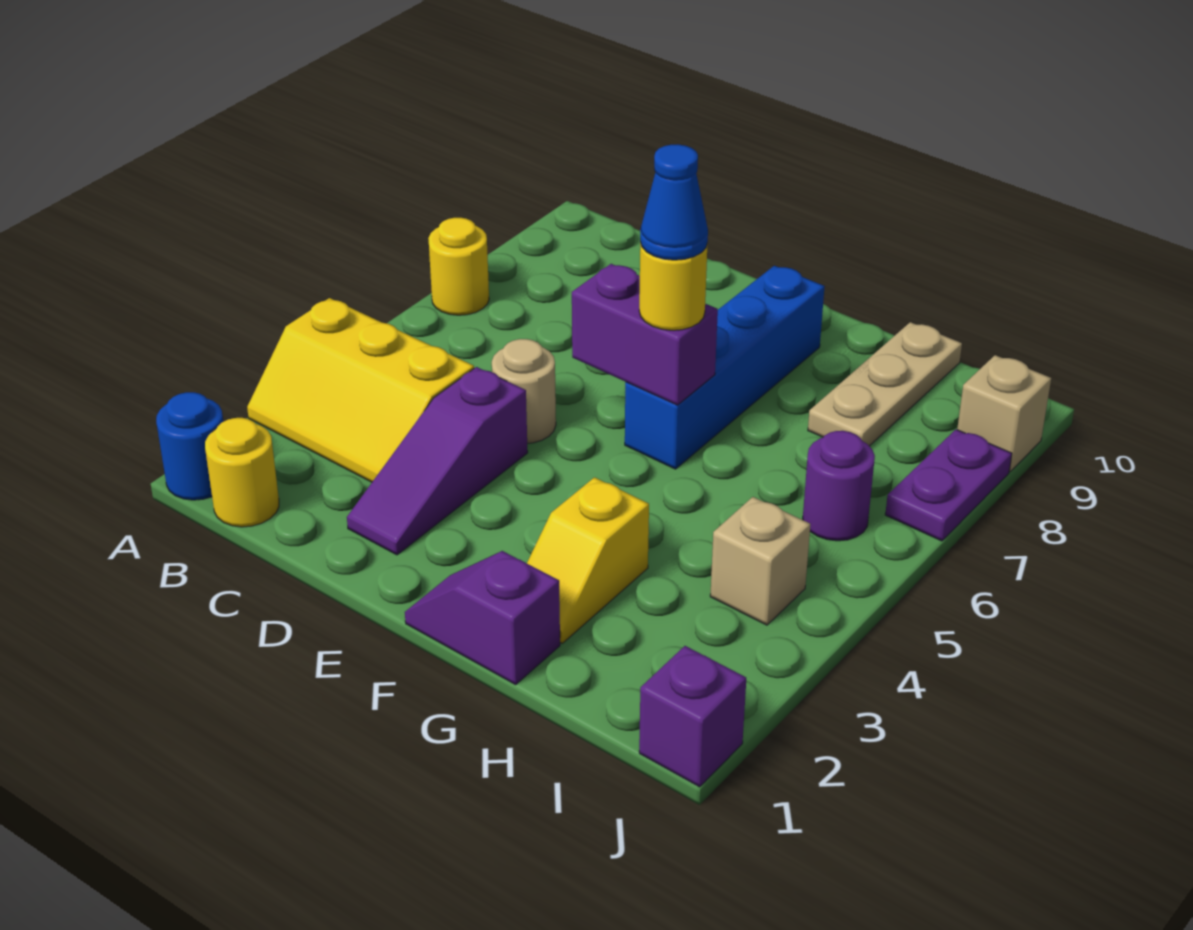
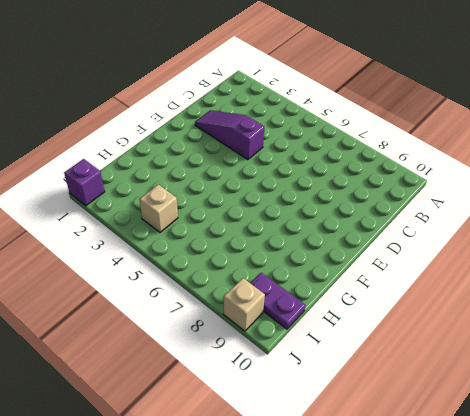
purple plate I9:I10 level 1 -> purple plate J7:J8 level 1
none -> blue round brick A1 level 1
none -> yellow slope A3:C4 level 1 top 4
none -> yellow round brick A7 level 1

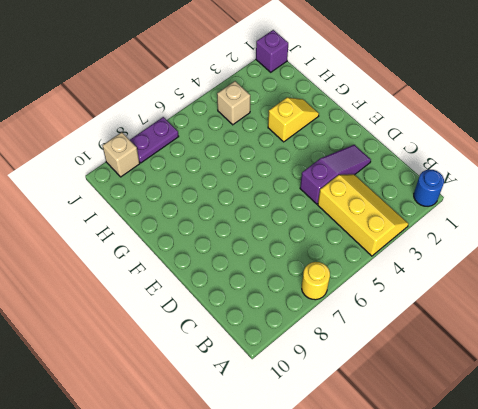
none -> yellow round brick B1 level 1
none -> tan round brick D5 level 1
none -> purple slope F1:G1 level 1 top G

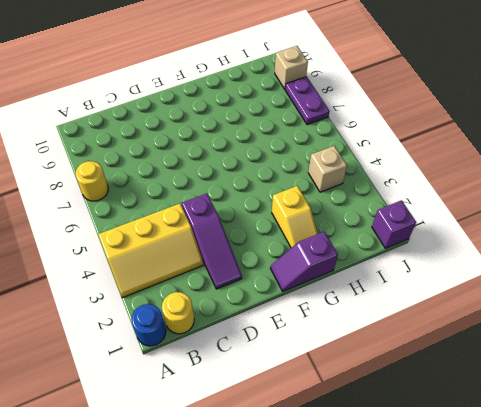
none -> tan round brick D5 level 1
none -> blue brick F6:F9 level 1
none -> tan plate H8:H10 level 1

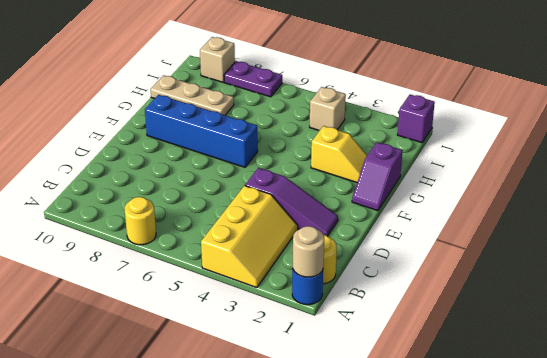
tan round brick A1 level 2 -> tan round brick D5 level 1
none -> purple round brick I6 level 1
none -> purple brick E6:F6 level 2
none -> yellow round brick F6 level 3

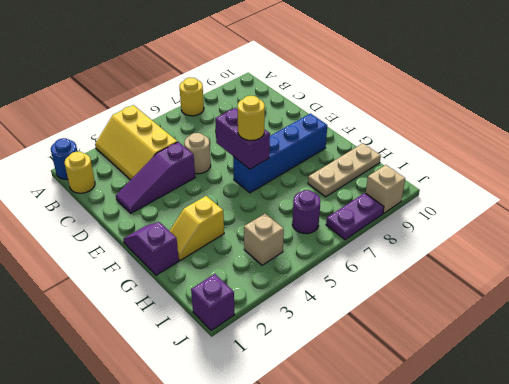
none -> blue cone F6 level 4

